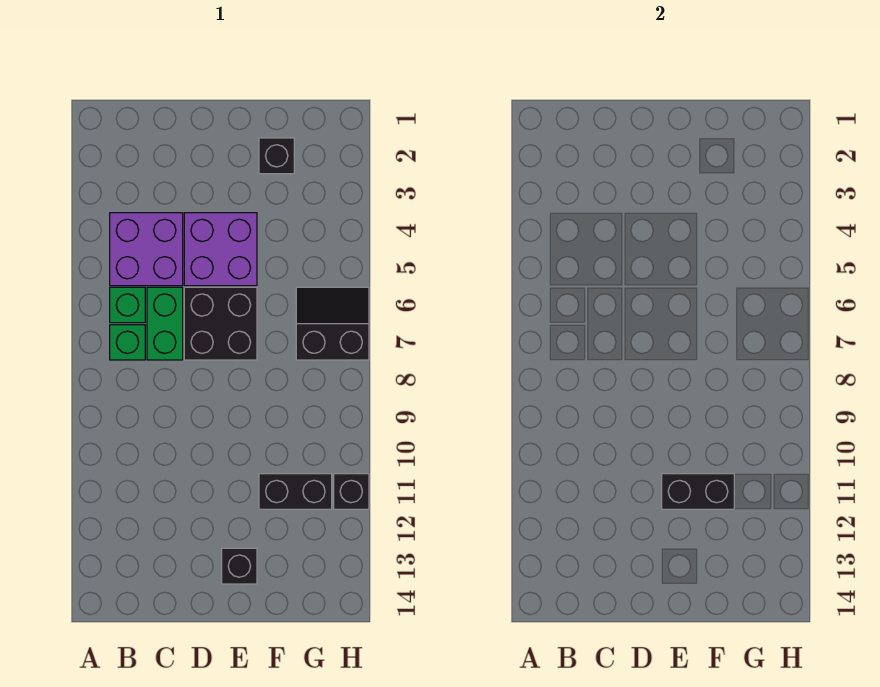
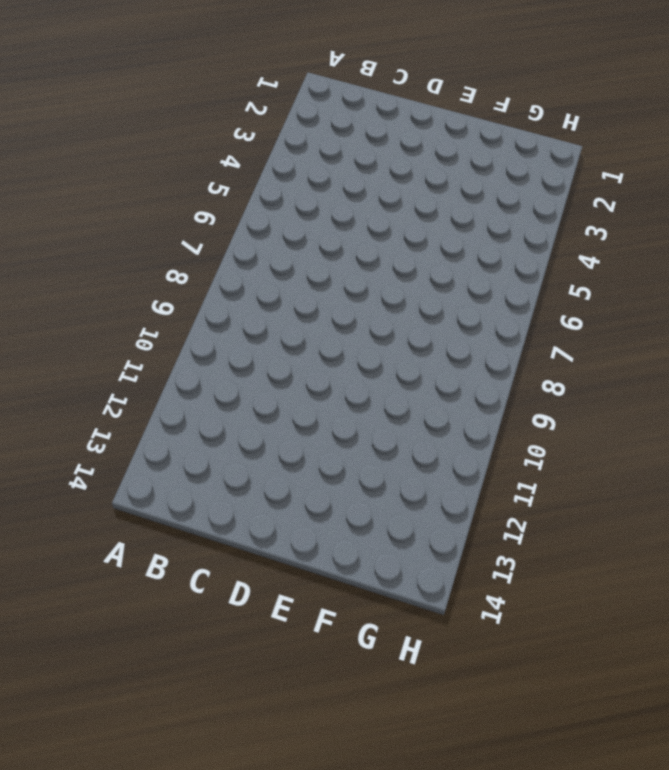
none -> purple brick B4:C5 level 1
none -> green brick B6 level 1
none -> green brick B7 level 1

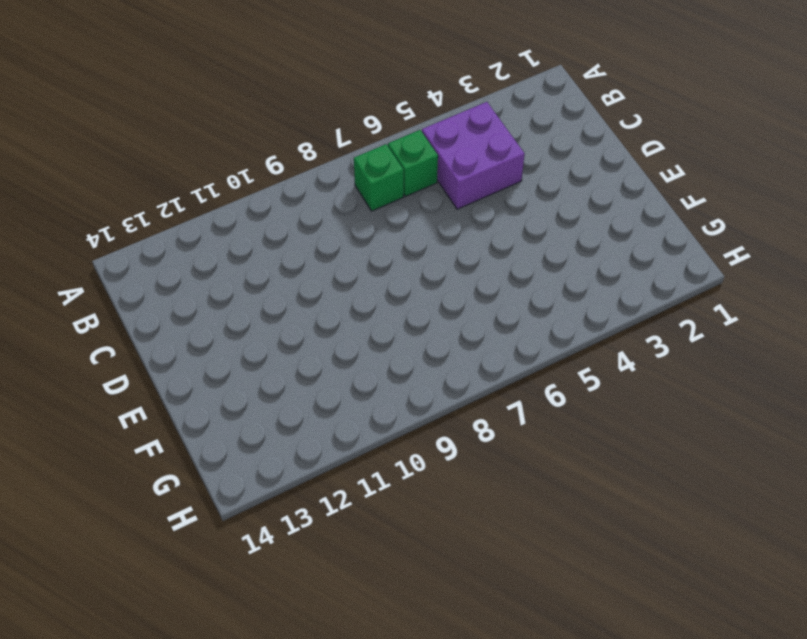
none -> green brick C6:C7 level 1
none -> purple brick D4:E5 level 1
none -> black brick D6:E7 level 1

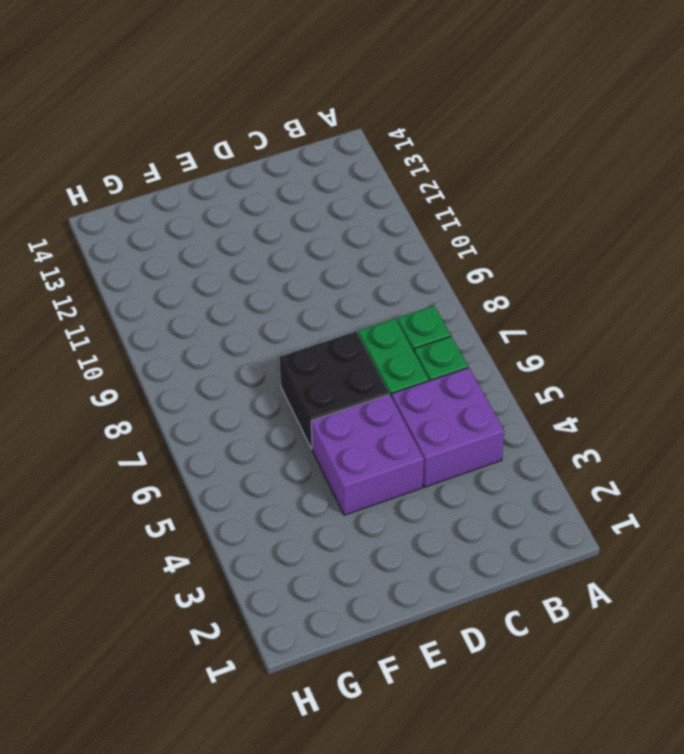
none -> black brick E13 level 1
none -> black brick F2 level 1
none -> black brick F11:G11 level 1

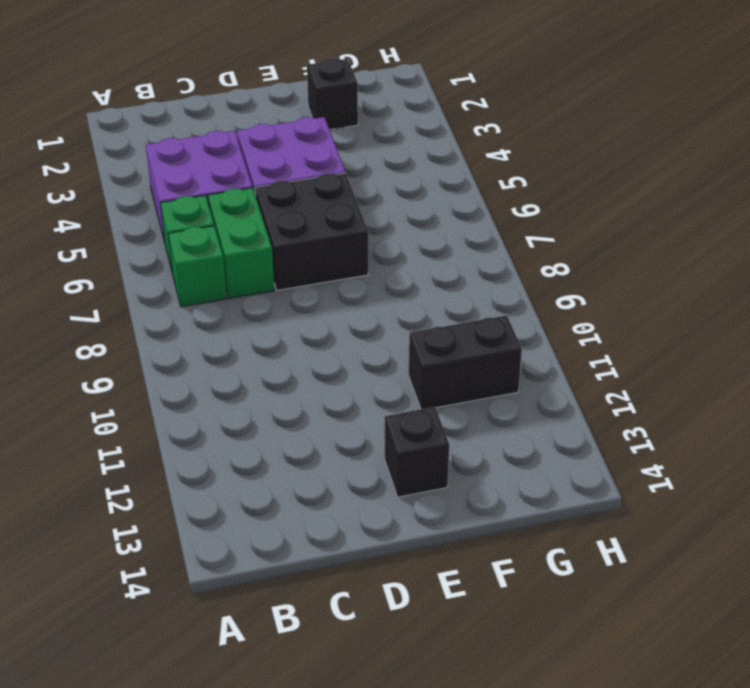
none -> black slope G6:H7 level 1 top 7
none -> black brick H11 level 1
none -> black brick E11:F11 level 2

